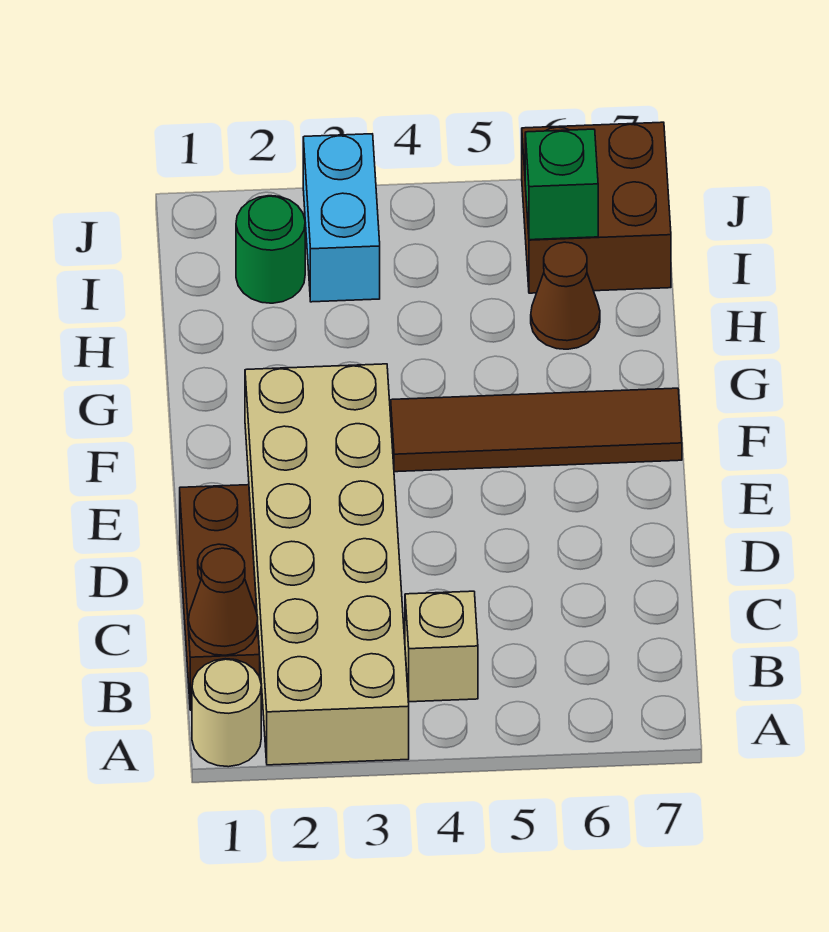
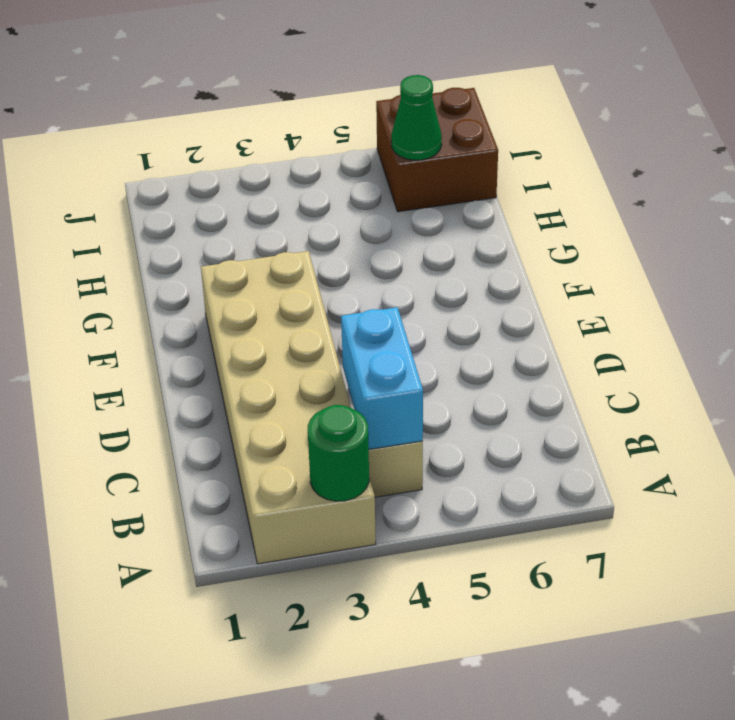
green round brick A3 level 2 -> green round brick I2 level 1
cyan brick B4:C4 level 2 -> cyan brick I3:J3 level 1
green cone I6 level 2 -> green brick I6 level 2
none -> tan round brick A1 level 1
none -> brown brick B1:D1 level 1

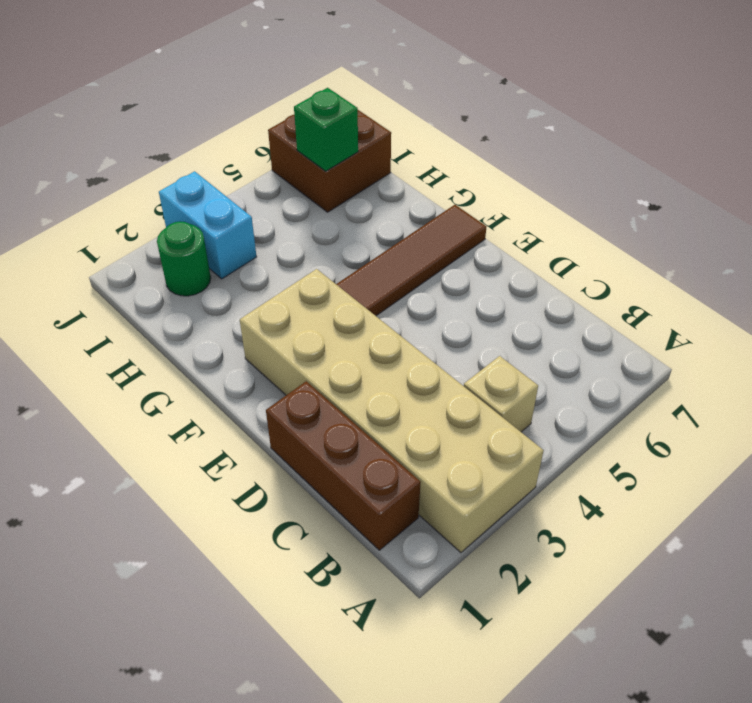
none -> tan round brick A1 level 1
none -> brown cone H6 level 1

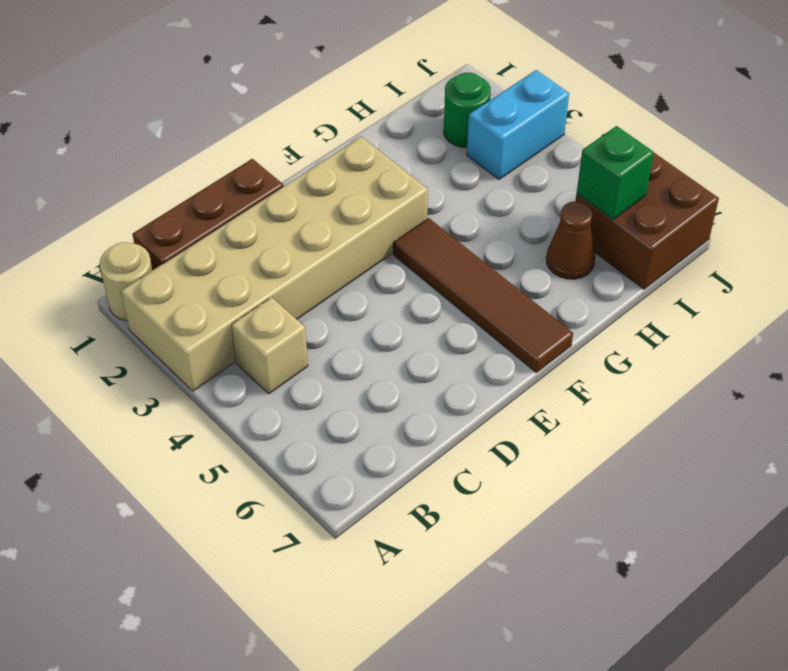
none -> brown cone B1 level 2

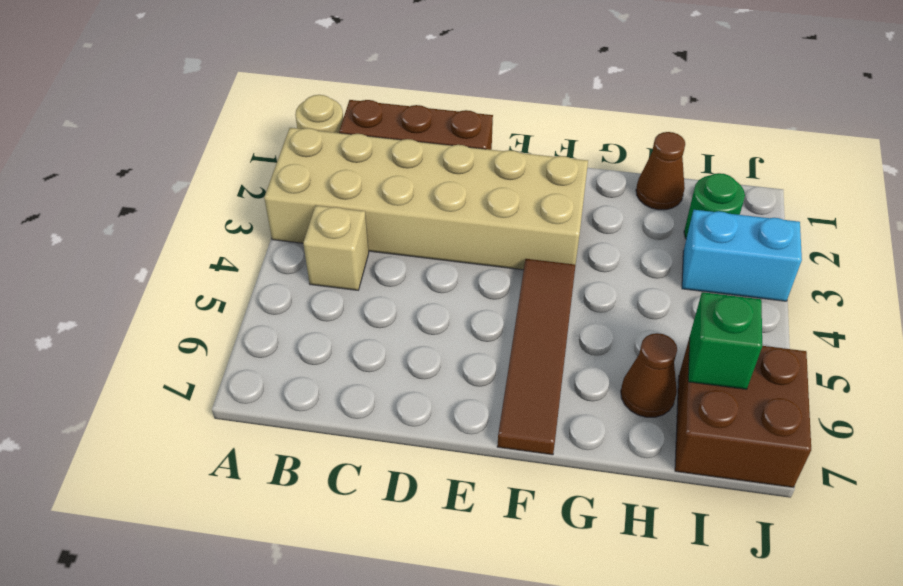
brown cone H1 level 1 -> brown cone B1 level 2

